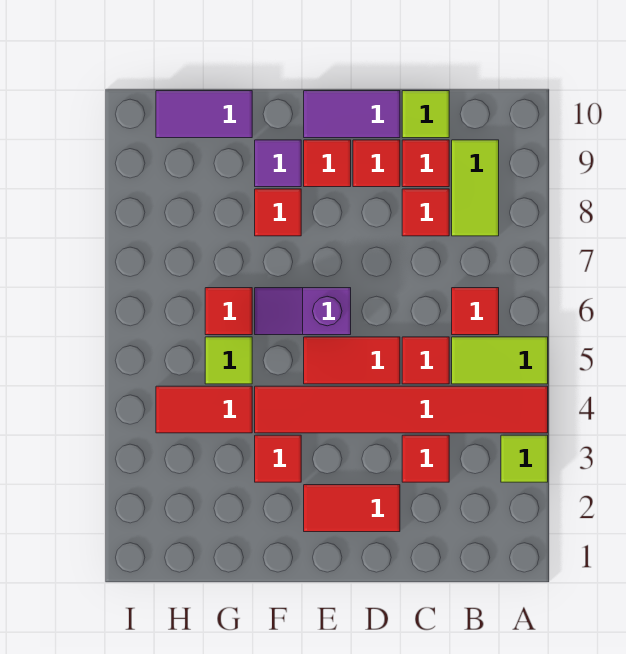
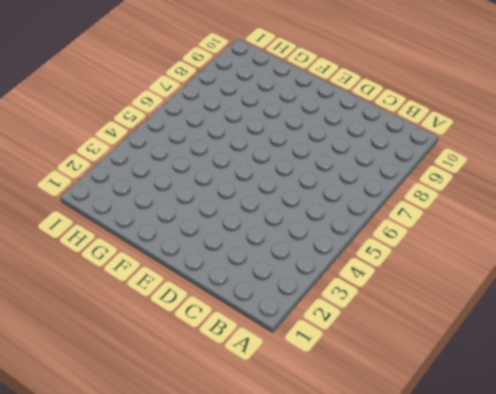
none -> lime tile A3 level 1
none -> red tile A4:F4 level 1
none -> lime tile A5:B5 level 1

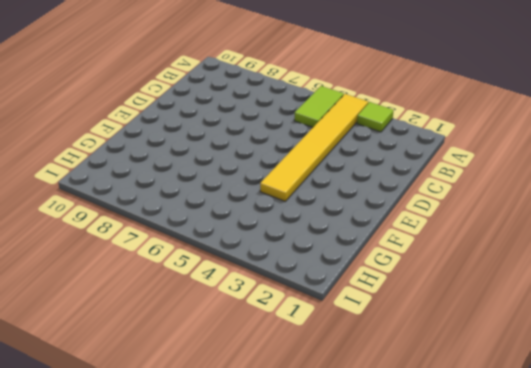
yellow tile A4:F4 level 1 -> red tile A4:F4 level 1
none -> red tile B6 level 1
none -> lime tile B8:B9 level 1
none -> red tile C3 level 1

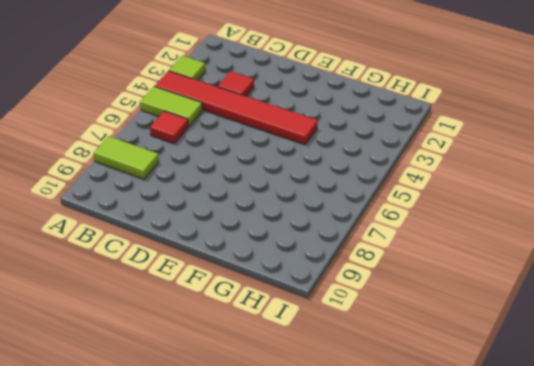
lime tile A8:B8 level 1 -> lime tile B8:B9 level 1
none -> red tile C5 level 1
none -> red tile C8 level 1
none -> red tile C9 level 1

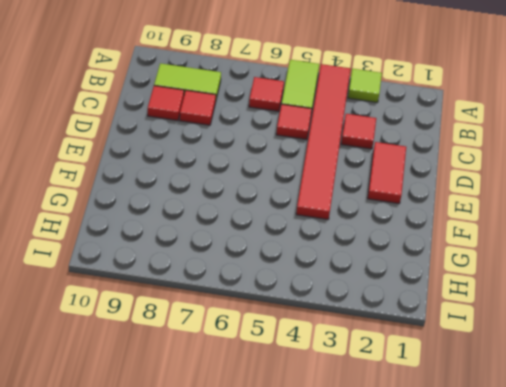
none -> lime tile C10 level 1
none -> red tile D5:E5 level 1
none -> red tile D9 level 1

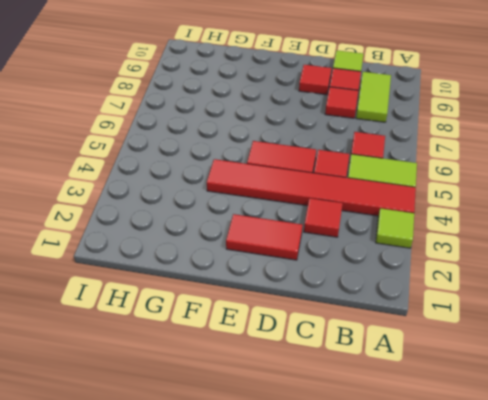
none -> purple tile D10:E10 level 1
none -> purple slope E6:F6 level 1 top E
none -> red tile E9 level 1

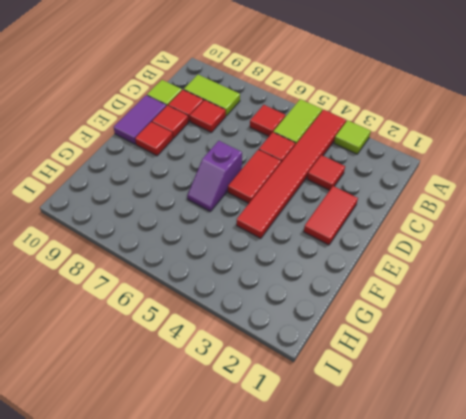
none -> red tile F3 level 1
none -> red tile F8 level 1
none -> purple tile F9 level 1

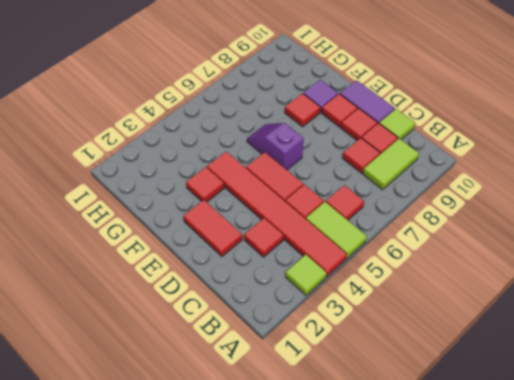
none -> red tile G4:H4 level 1
none -> lime tile G5 level 1
none -> red tile G6 level 1

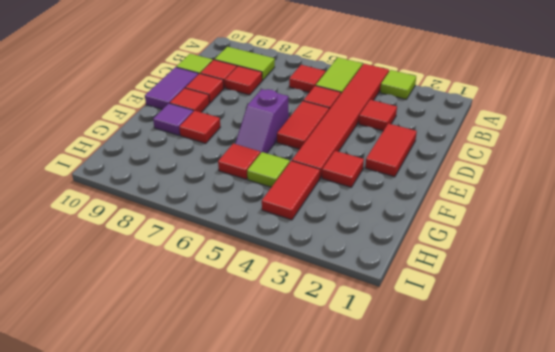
none -> purple tile G10:H10 level 1

